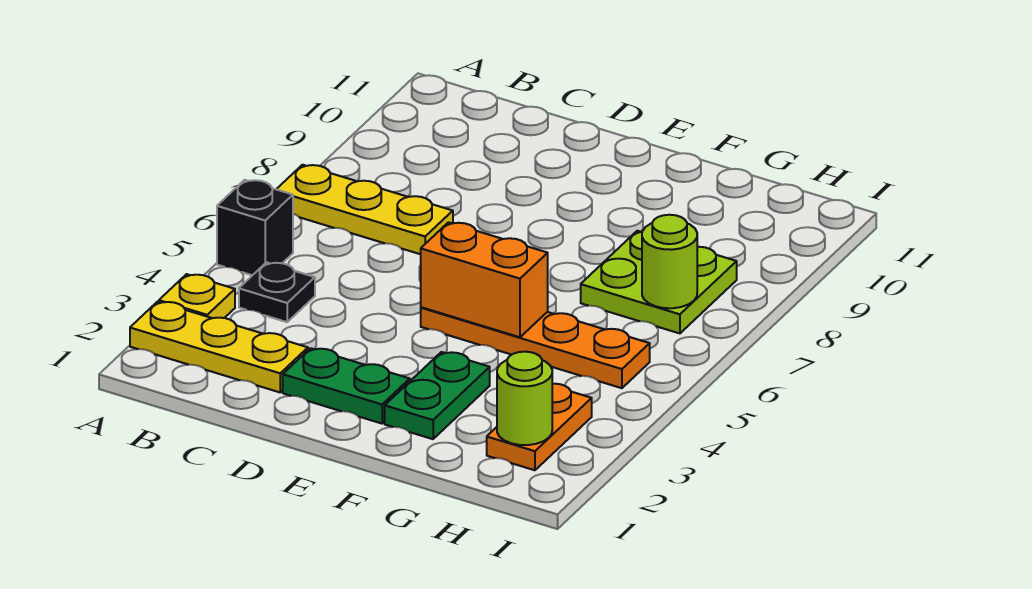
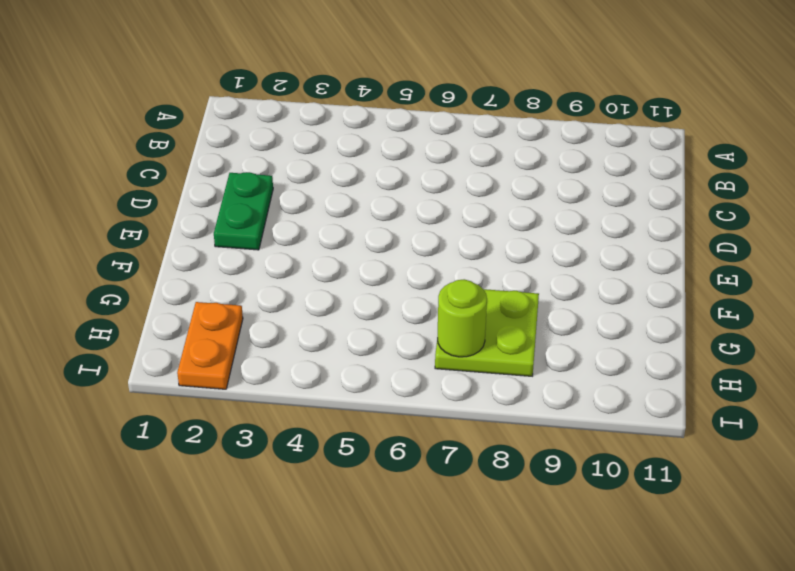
orange plate H2:I2 level 1 -> orange plate H2:H3 level 1
none -> yellow plate A2:C2 level 1
none -> yellow plate A3 level 1
none -> black brick A5 level 1

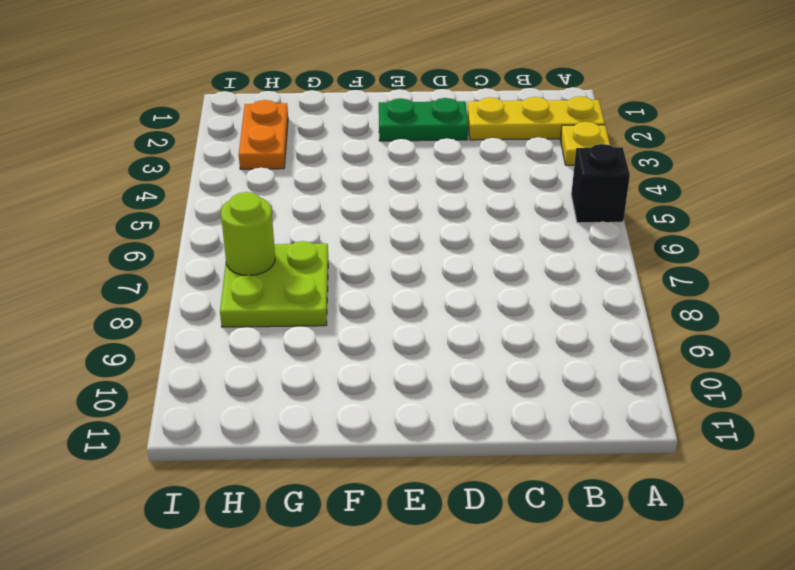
none -> yellow plate A7:C7 level 1
none -> black plate B4 level 1
none -> orange plate E5:H5 level 1

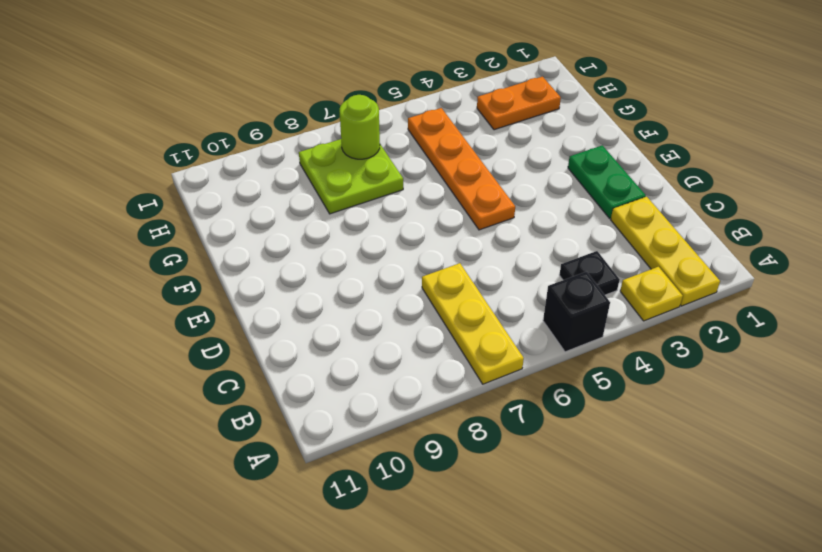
none -> green plate F2:F3 level 1
none -> orange brick E5:F5 level 2
none -> lime round brick H2 level 2

